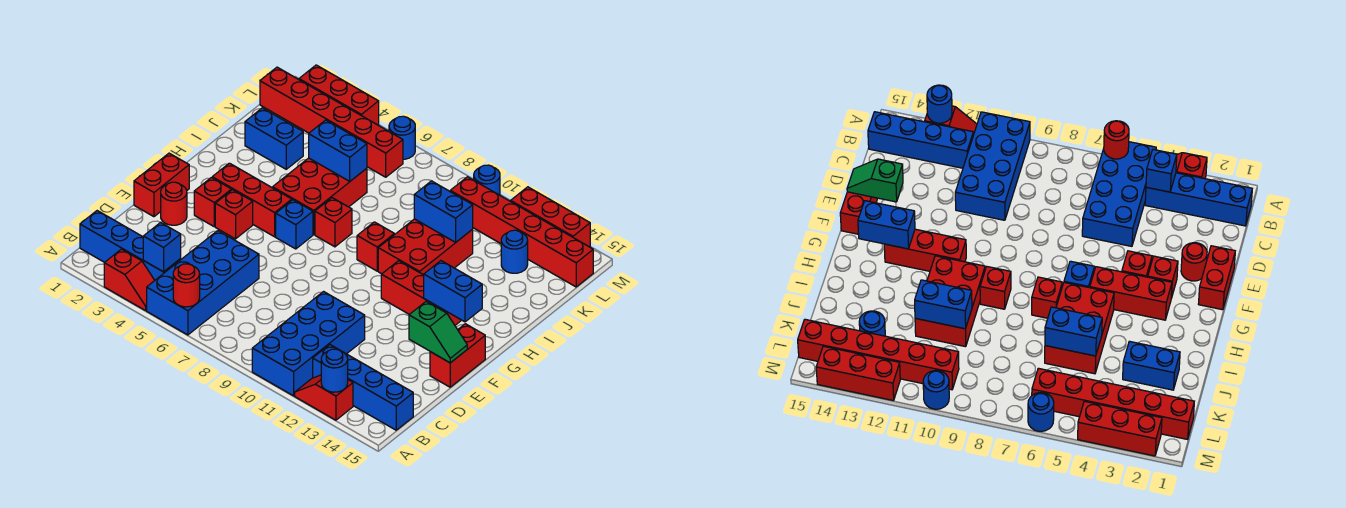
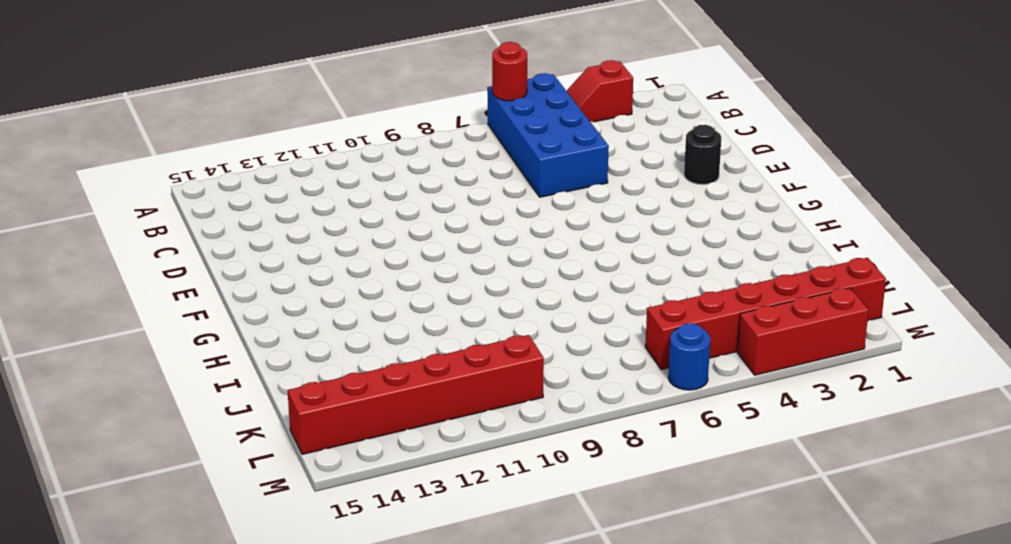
black round brick E2 level 1 -> red round brick E2 level 1
none -> blue brick A10:D11 level 1
none -> red slope A12:A13 level 1 top 13
none -> blue brick B1:B4 level 1
none -> blue brick B12:B15 level 1

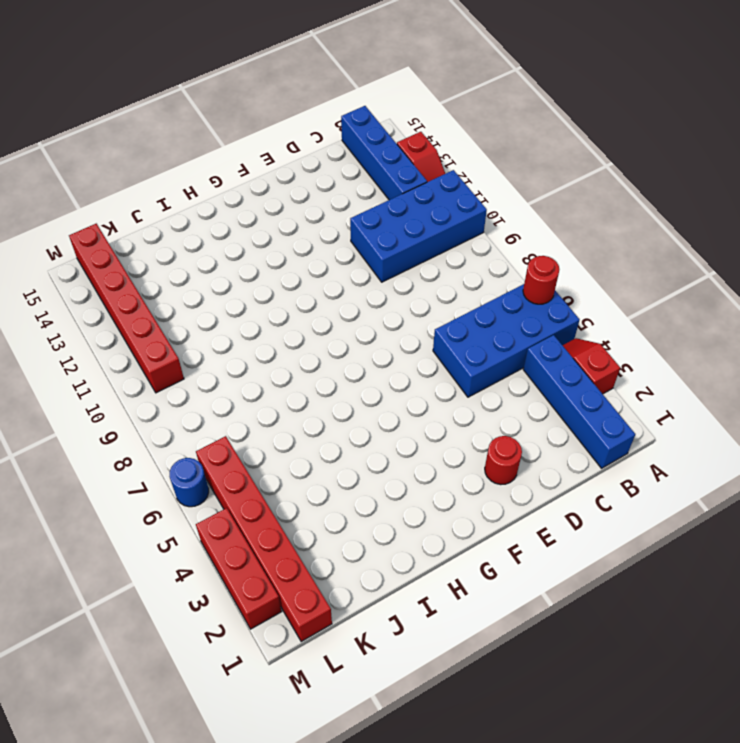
none -> red brick E1:F1 level 1
none -> red brick E15:F15 level 1
none -> red brick F3 level 1
none -> red brick F4 level 1

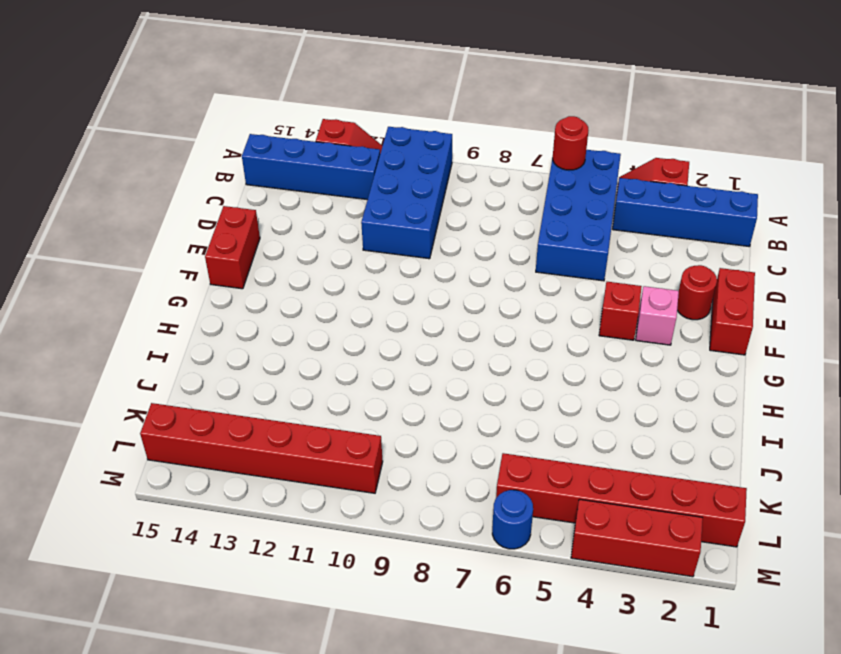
pink brick F3 level 1 -> red brick F3 level 1
none -> red brick G3:G5 level 1
none -> blue brick G6 level 1
none -> red brick G11:G13 level 1
none -> red brick H5:J6 level 1

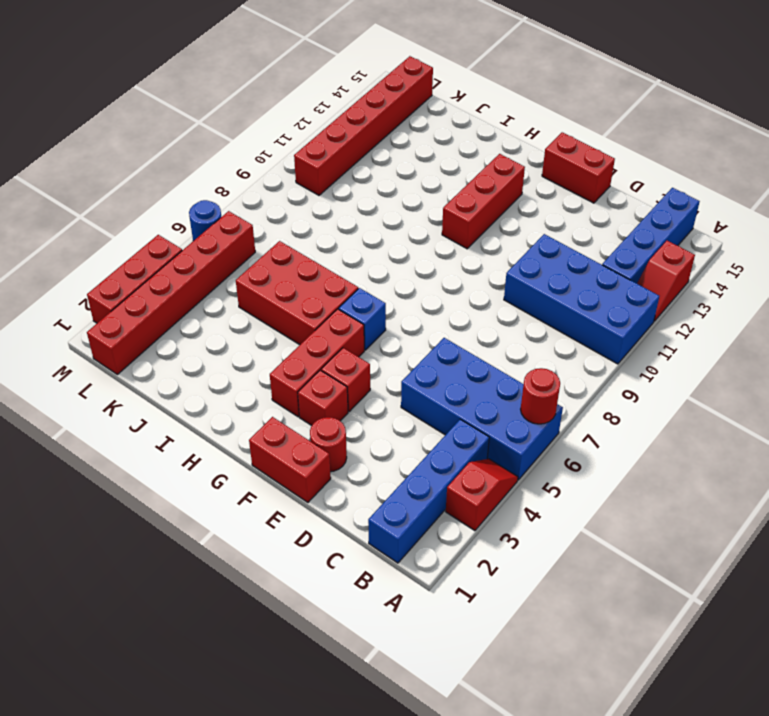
none -> red brick H7 level 1
none -> red brick H9 level 1
none -> red brick H10:J11 level 1
none -> blue brick J2:J3 level 1

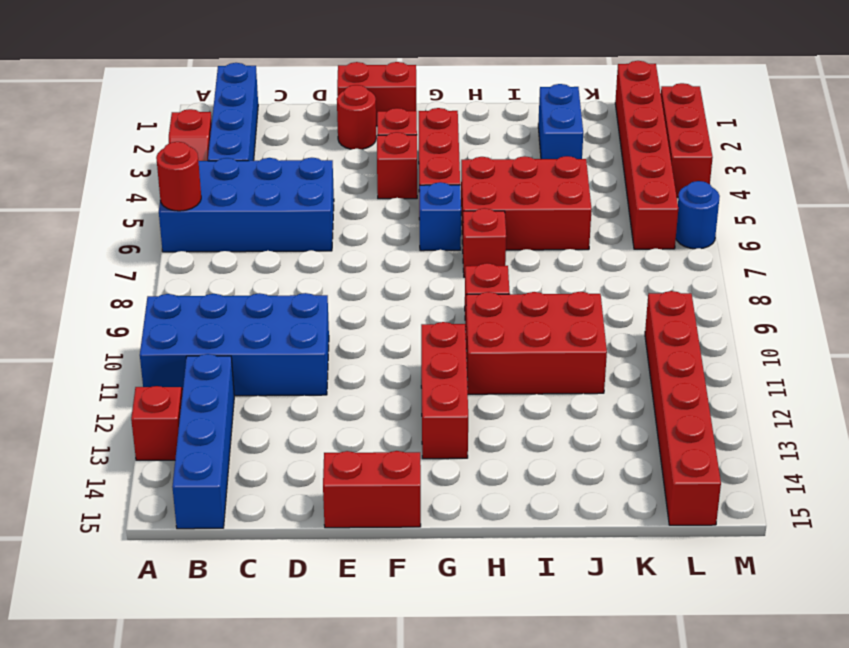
none -> blue round brick K13 level 1
none -> blue round brick M10 level 1
none -> red brick M12:M14 level 1
none -> blue round brick A13 level 2

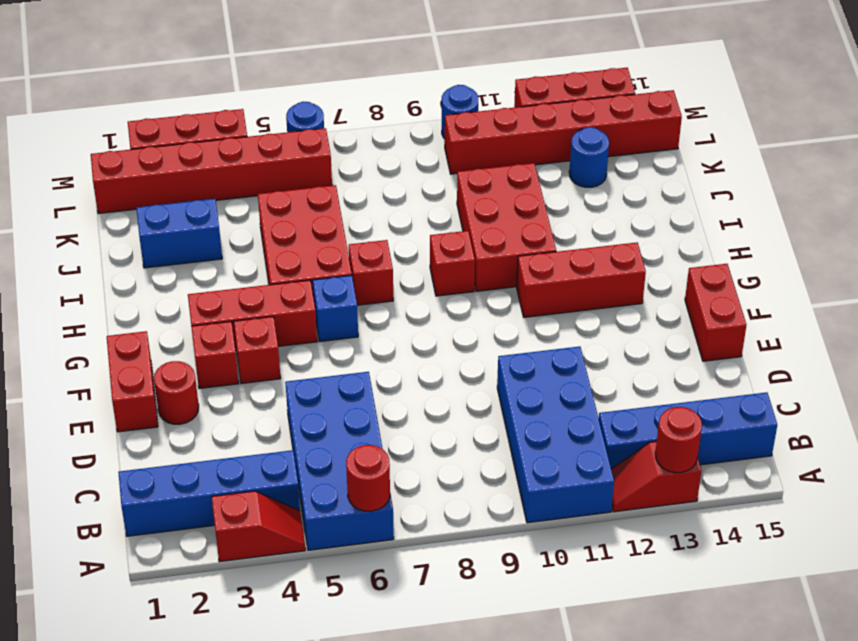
red round brick A13 level 2 -> blue round brick A13 level 2
none -> blue brick B4 level 2
none -> green slope E14:E15 level 2 top 14
none -> blue brick G13:G14 level 2
none -> blue brick J5:J6 level 2

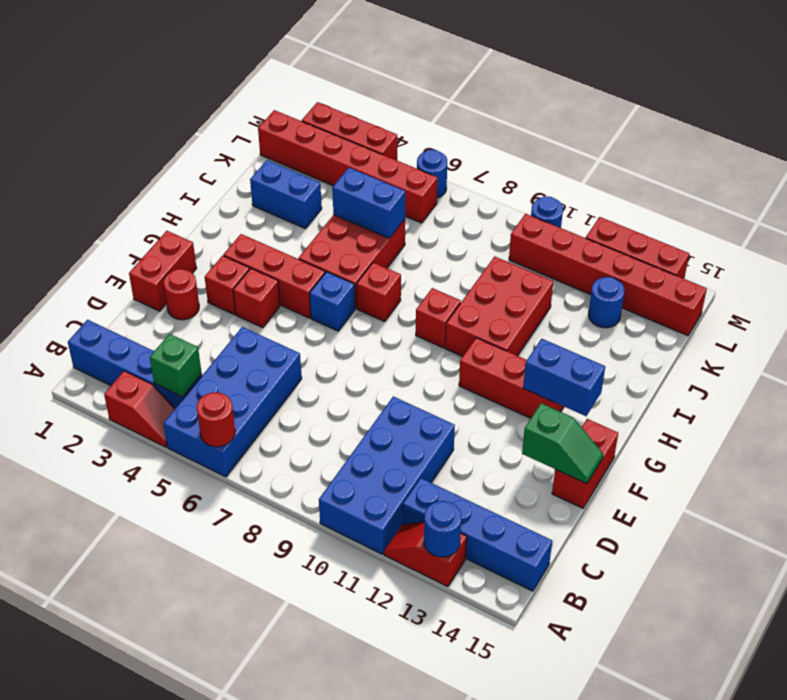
green brick B4 level 2 -> blue brick B4 level 2
none -> blue brick J10:J11 level 2

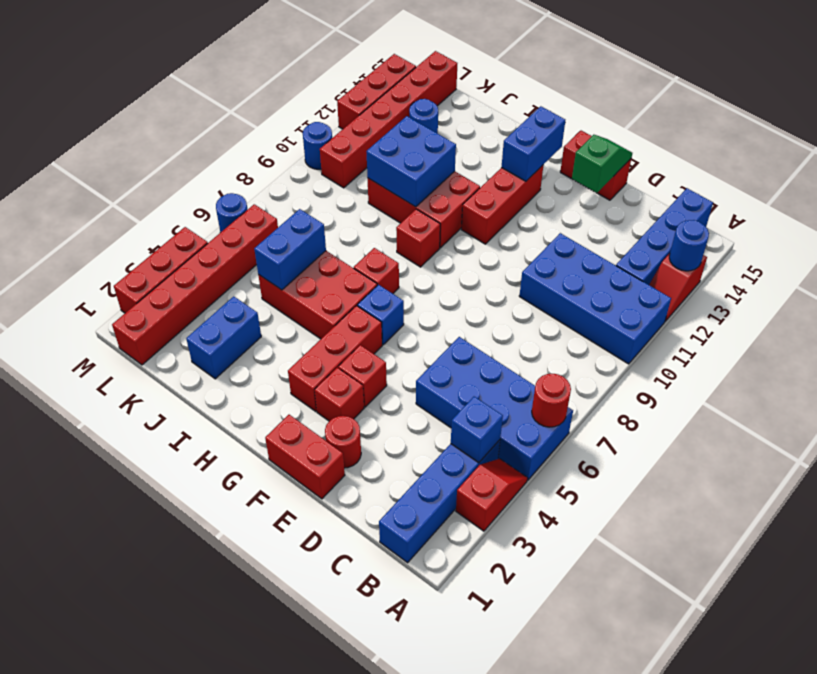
blue brick I10:J11 level 2 -> blue brick J10:J11 level 2

